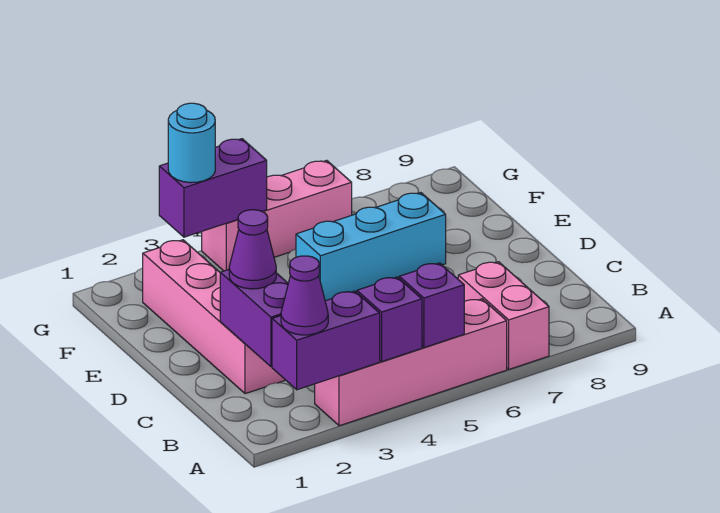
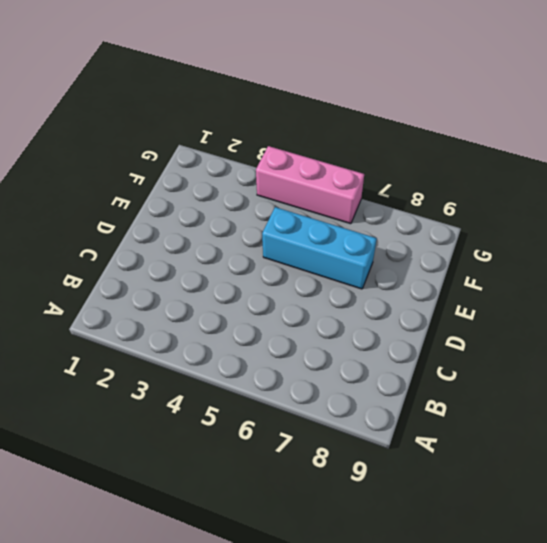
none -> pink brick A3:A6 level 1
none -> pink brick A7:B7 level 1
none -> pink brick C2:F2 level 1

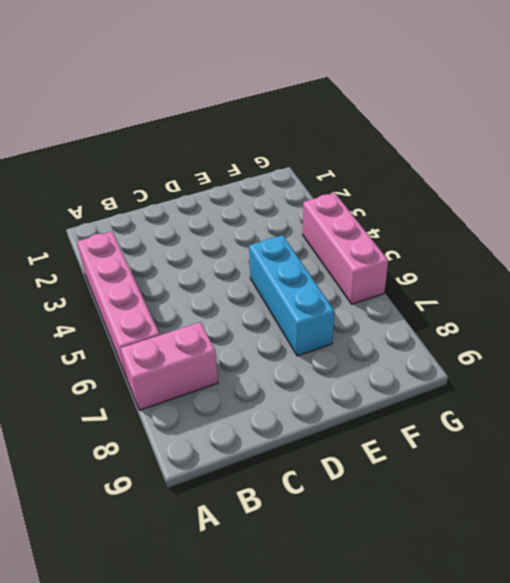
none -> pink brick C2:F2 level 1
none -> purple brick A2:A3 level 2
none -> purple brick A4 level 2

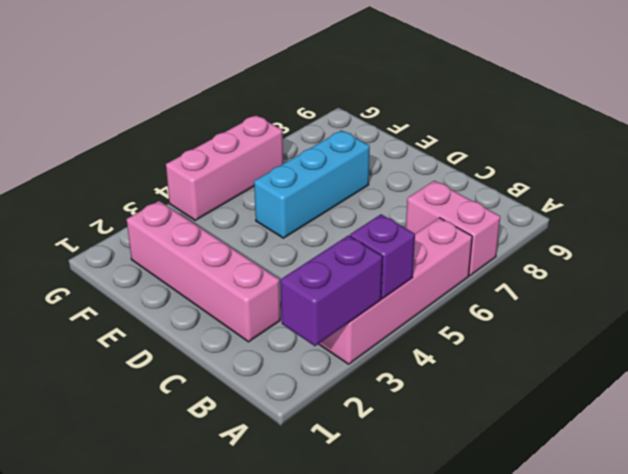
none -> purple brick A5 level 2
none -> purple brick B2:C2 level 2
none -> purple brick G3:G4 level 2

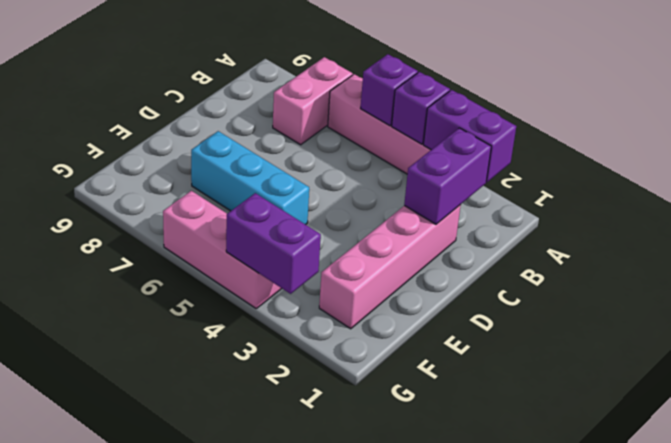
none -> purple cone A2 level 3
none -> purple cone C2 level 3
none -> cyan round brick G3 level 3

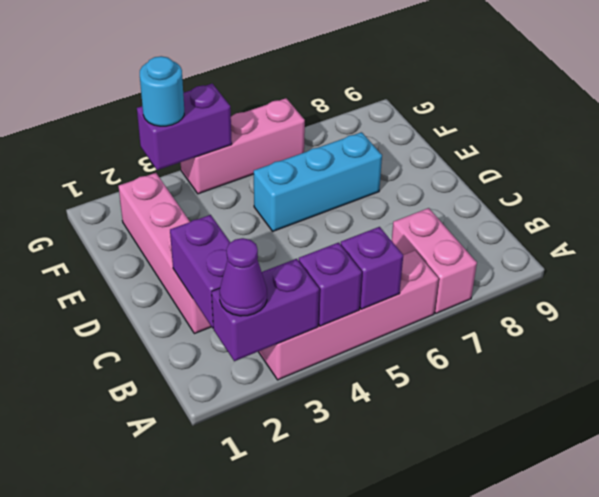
none -> purple cone C2 level 3

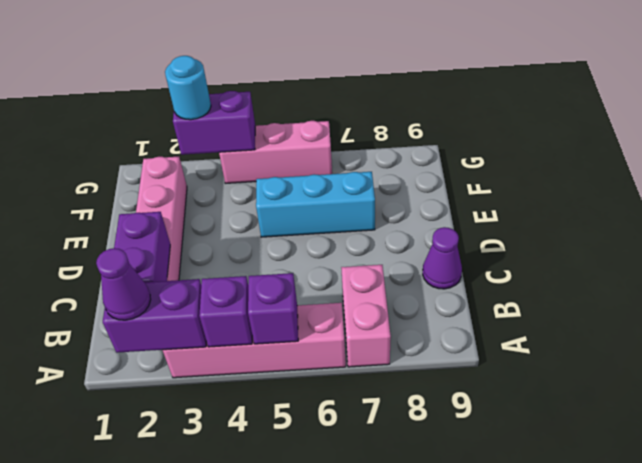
purple cone C9 level 1 -> purple cone C2 level 3

